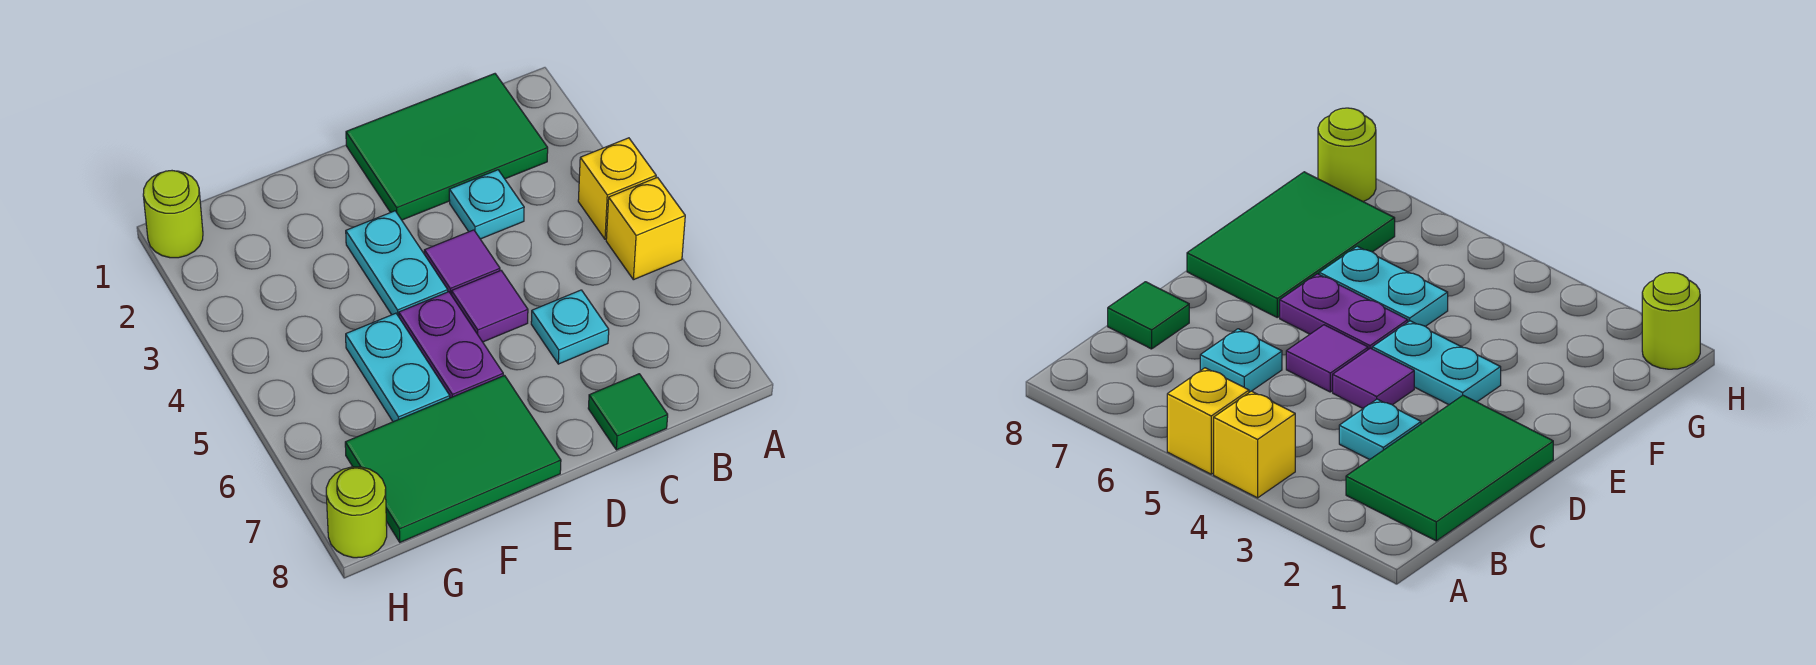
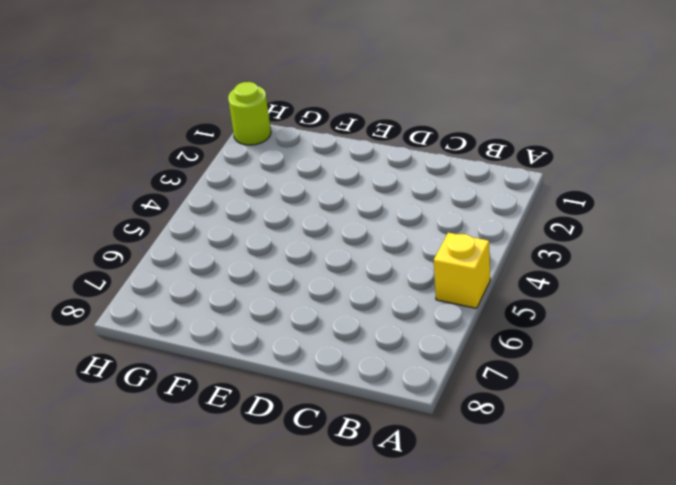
none -> yellow brick A4 level 1
none -> green tile B1:D2 level 1
none -> cyan plate C3 level 1

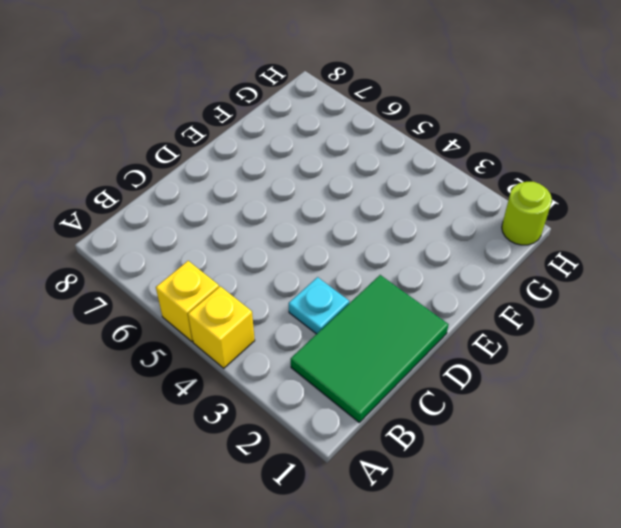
none -> cyan plate C6 level 1
none -> green tile C8 level 1
none -> purple tile D4 level 1

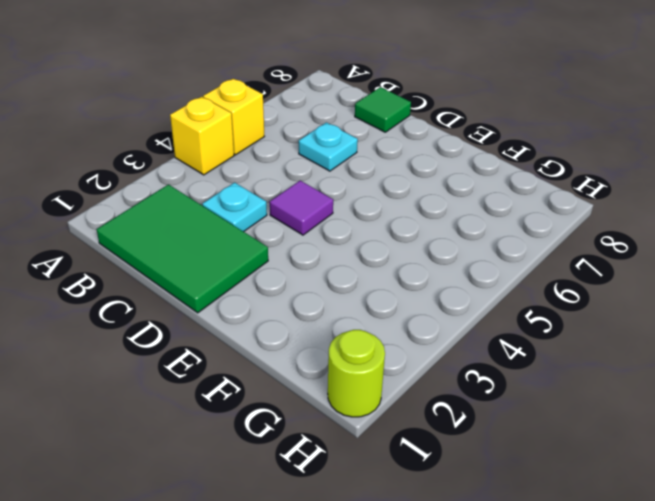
none -> purple tile D5 level 1
none -> cyan plate E3:E4 level 1
none -> purple plate E5:E6 level 1

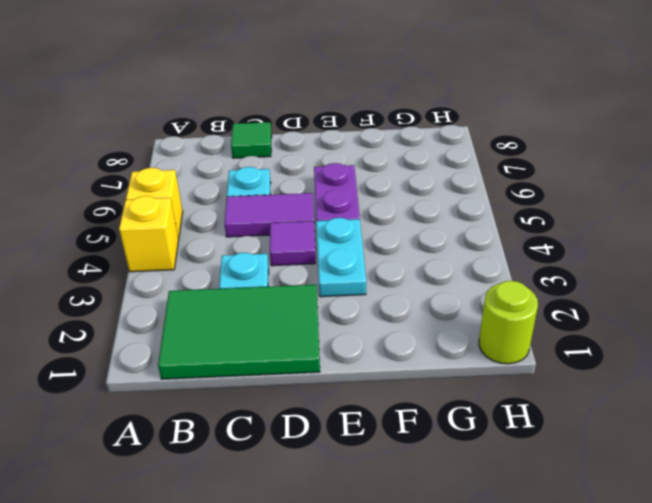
purple tile C5:D5 level 1 -> purple tile D5 level 1
none -> green tile E7:G8 level 1
none -> cyan plate F5:F6 level 1
none -> lime round brick H8 level 1

